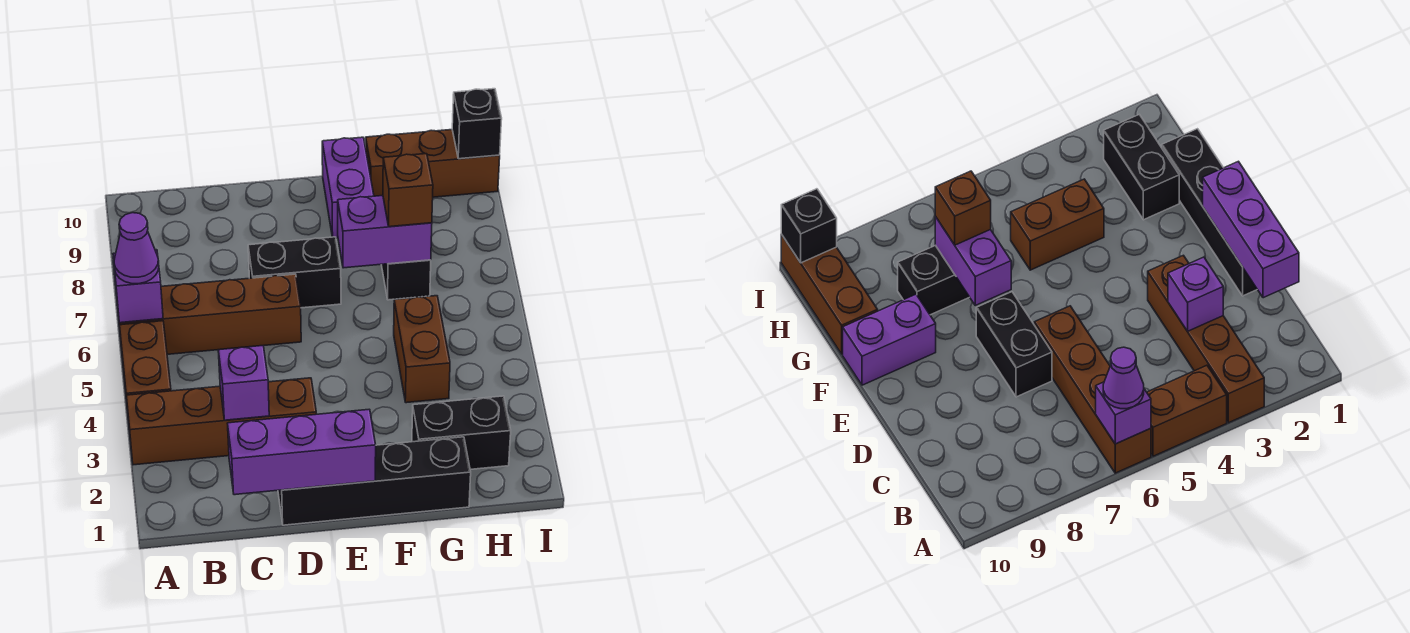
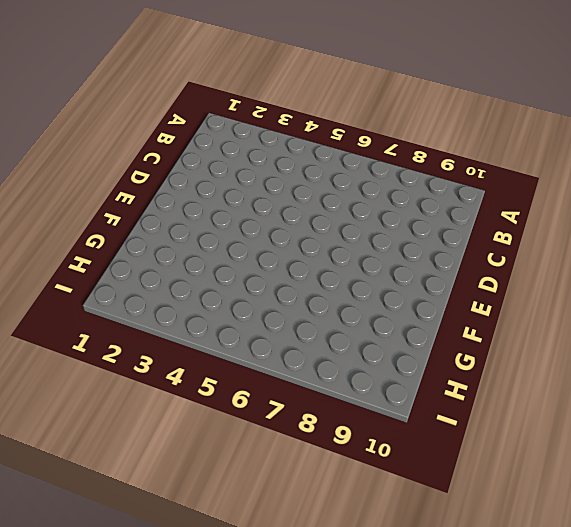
none -> brown brick A3:D3 level 1
none -> brown brick A4:A5 level 1
none -> brown brick A6:D6 level 1

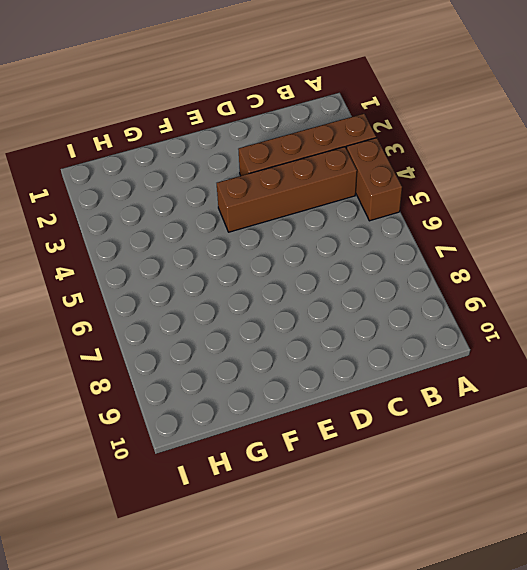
brown brick B4:E4 level 1 -> brown brick A6:D6 level 1
none -> black brick D1:G1 level 1
none -> black brick D7:E7 level 1
none -> purple brick F9:F10 level 1

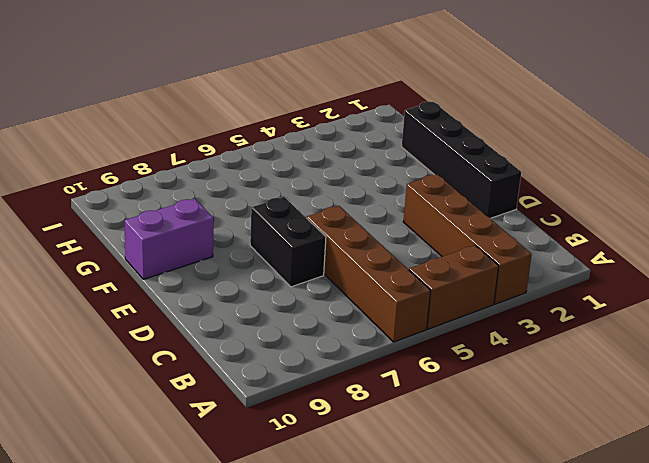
none -> black brick G2:H2 level 1
none -> brown brick G4:G5 level 1
none -> black brick G7:G8 level 1

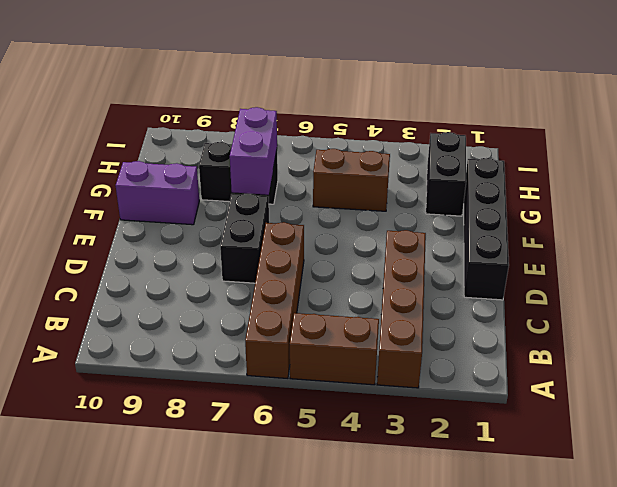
none -> brown brick G10:I10 level 1
none -> purple brick A6 level 2
none -> purple brick C1:E1 level 2

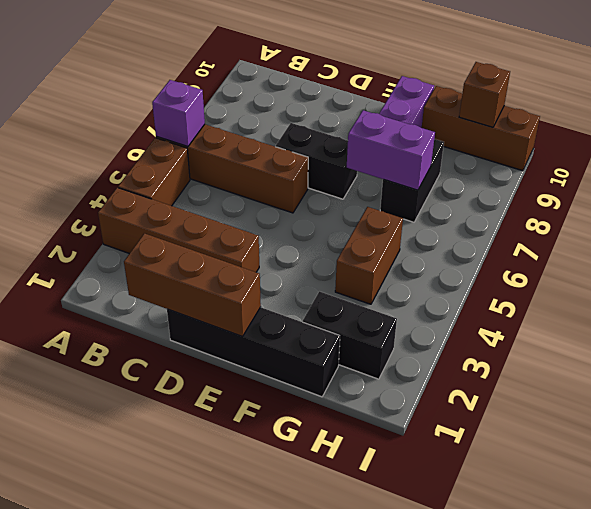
brown brick C1:E1 level 2 -> purple brick C1:E1 level 2
brown brick H10 level 2 -> brown brick G7 level 3
none -> purple brick C3 level 2
none -> black brick I10 level 2
none -> purple cone A6 level 3

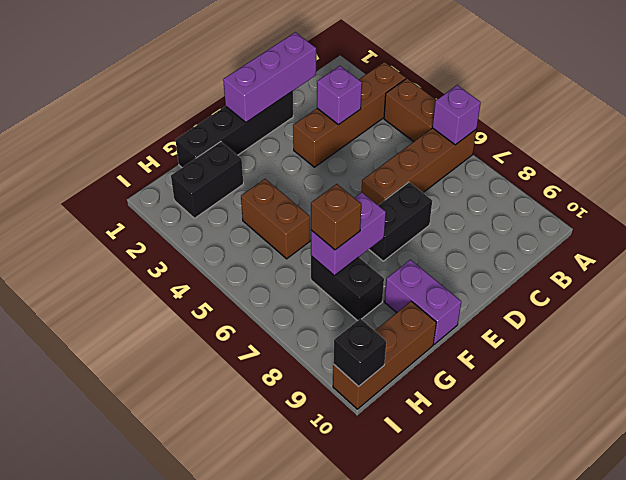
none -> purple cone A6 level 3

